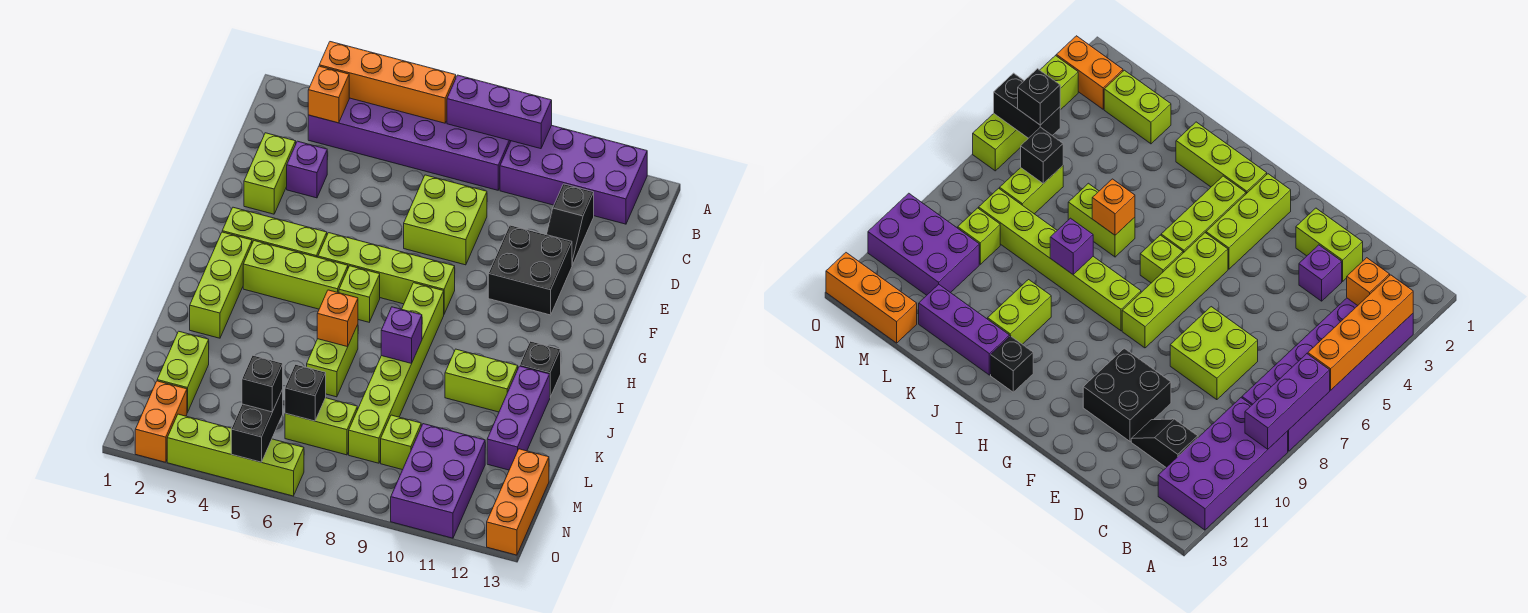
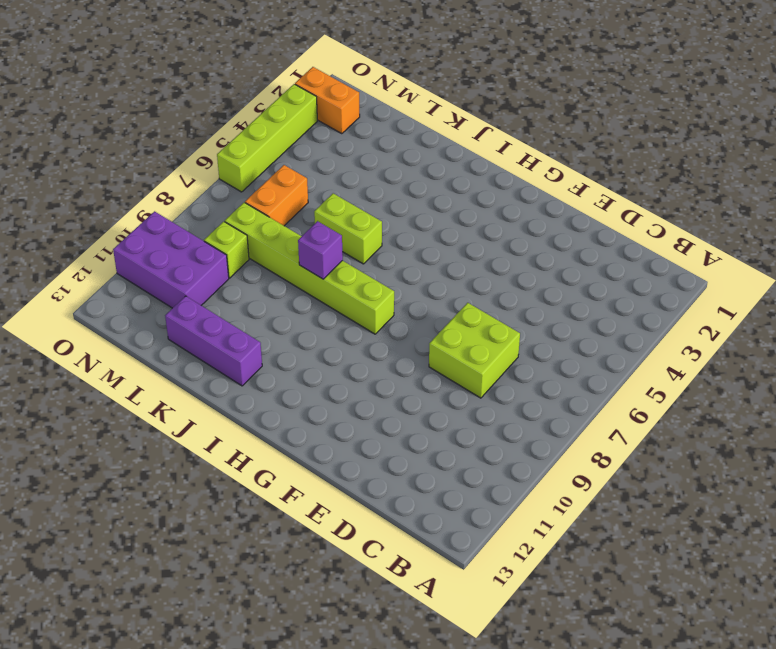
orange brick M6:M7 level 1 -> lime brick M6:M7 level 1
none -> purple brick A3:B8 level 1
none -> purple brick A9:B12 level 1
none -> black slope C11:D11 level 1 top C
none -> lime brick D2:E2 level 1

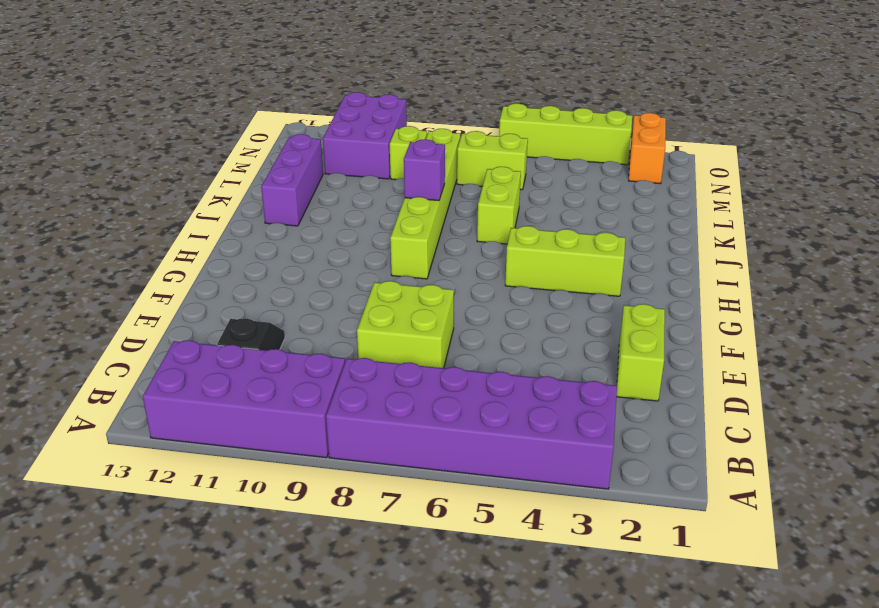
none -> purple brick D3 level 1
none -> black brick E10:F11 level 1
none -> lime brick G2:G4 level 1
none -> lime brick G5:G8 level 1

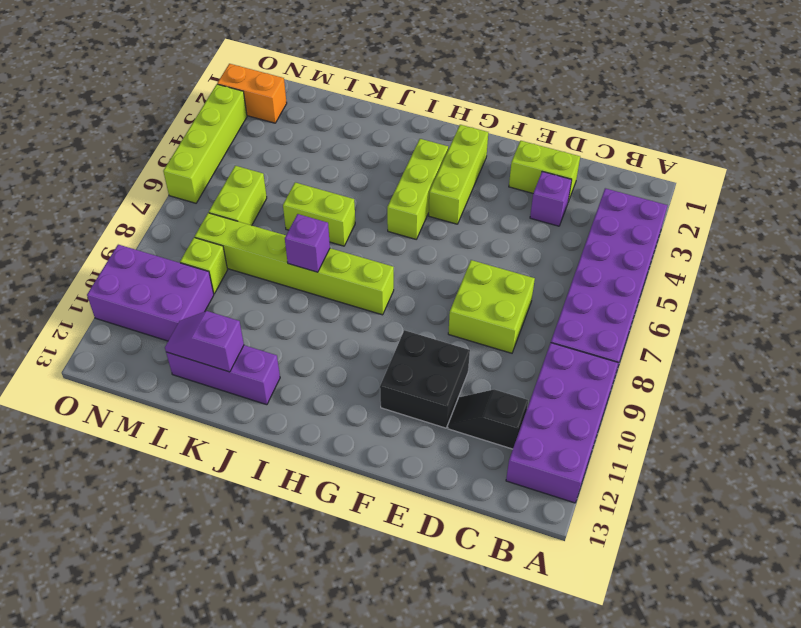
purple slope K12:L12 level 2 top K -> none
none -> lime brick G5:G8 level 1
none -> lime brick H2:J2 level 1
none -> lime brick H6 level 1
none -> black brick I12 level 1

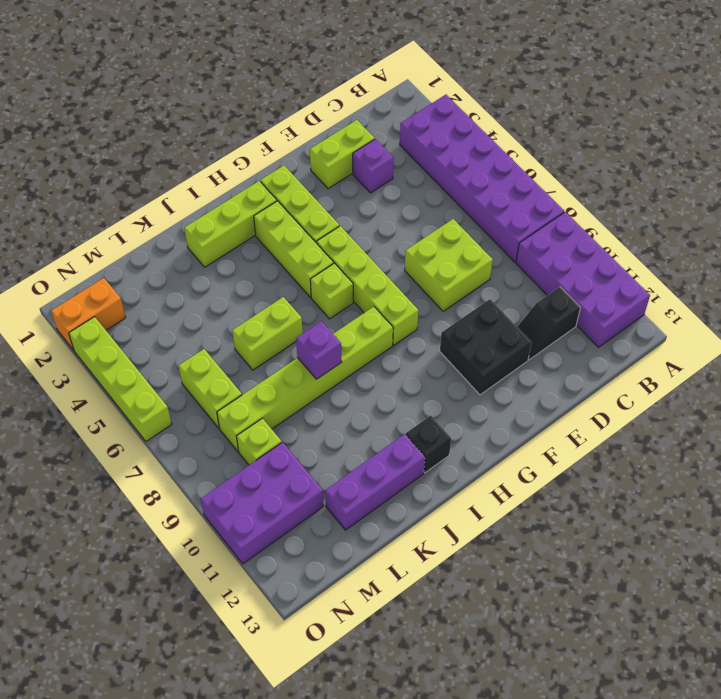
none -> lime brick J10:J11 level 1
none -> lime brick L2:M2 level 1
none -> orange brick M13:O13 level 1
none -> orange brick A3:A6 level 2

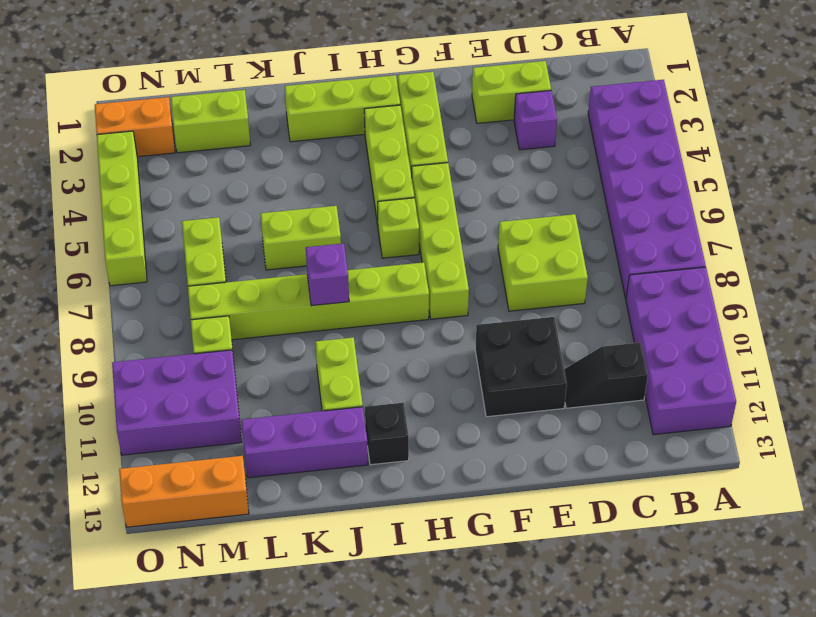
none -> orange brick A3:A6 level 2
none -> purple brick A7:A9 level 2
none -> orange brick B3 level 2
none -> orange brick J6 level 2

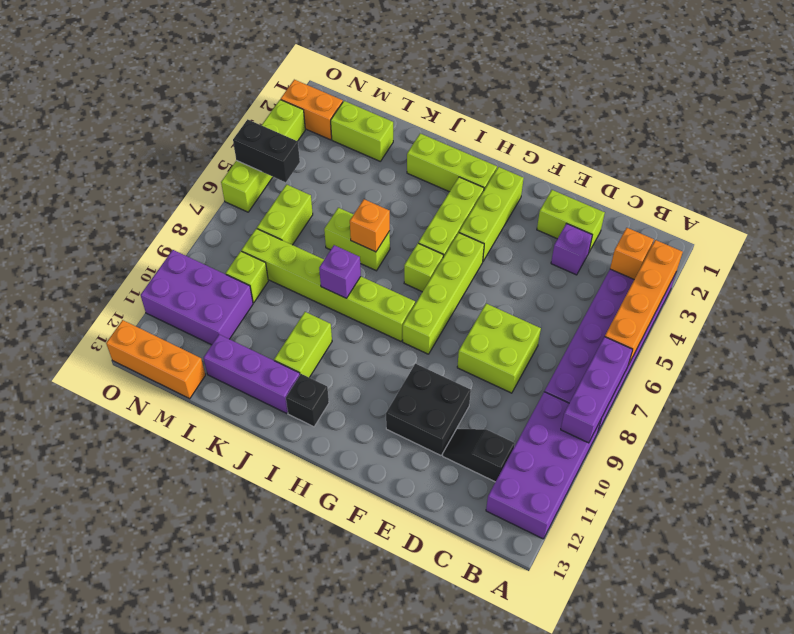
none -> black brick M6 level 2
none -> black brick N5 level 3

